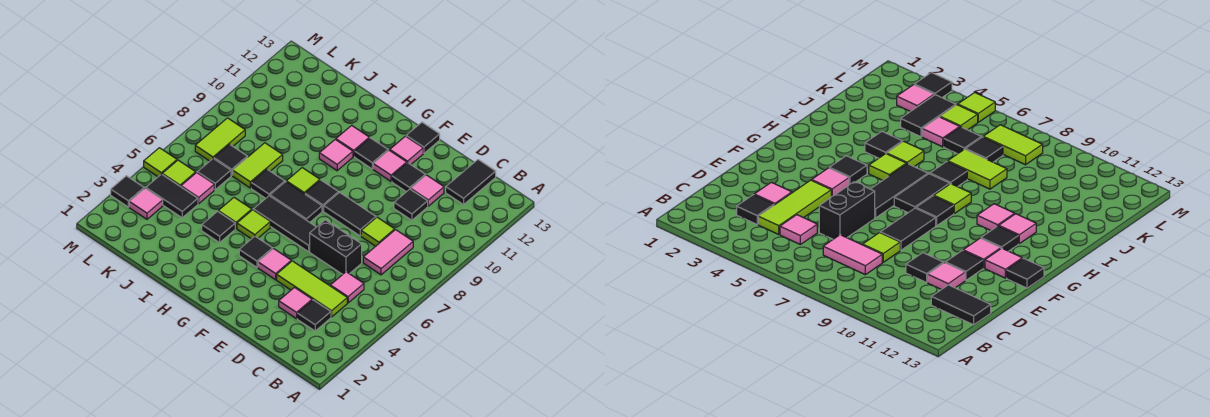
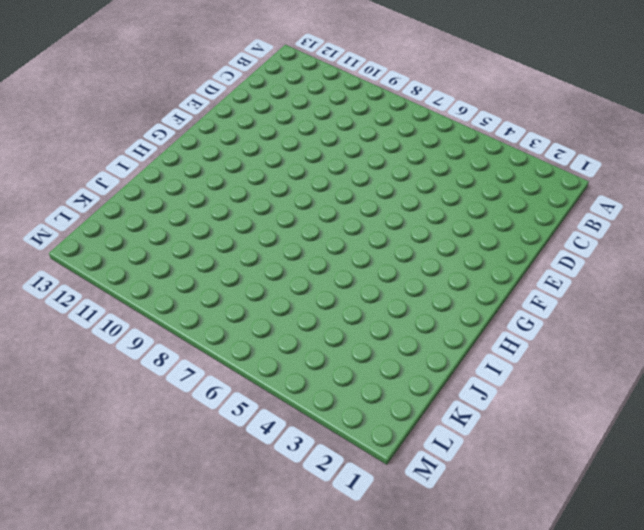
none -> black tile C3 level 1
none -> lime tile C4:E4 level 1
none -> pink tile C5 level 1
none -> pink tile C7:C8 level 1

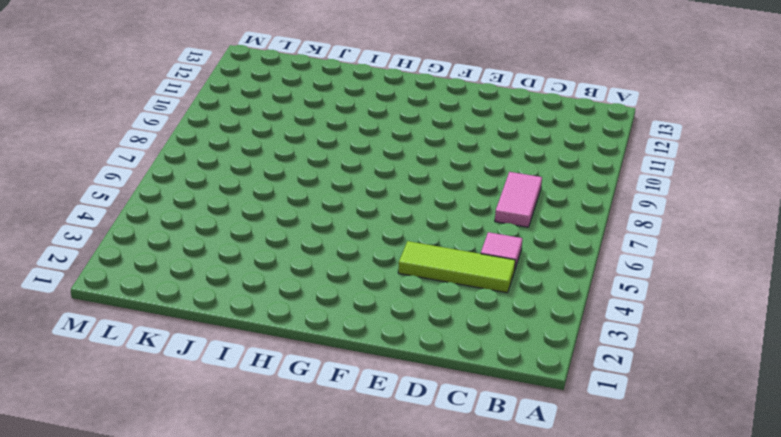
none -> black tile C3 level 1
none -> black tile C12:C13 level 1
none -> pink tile D3 level 1
none -> black brick D6:E6 level 1

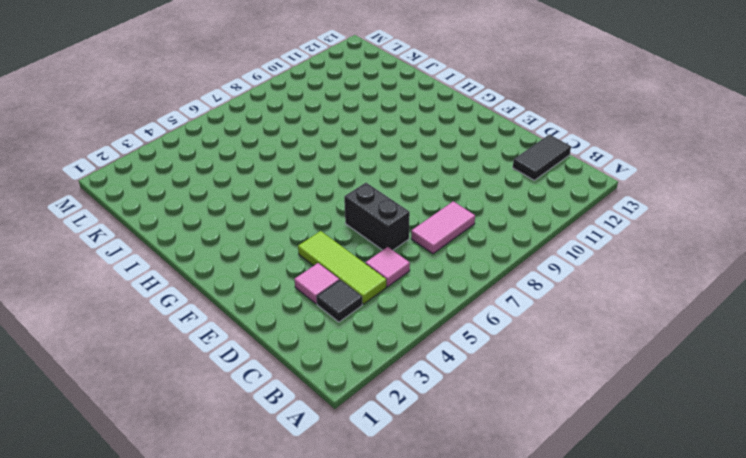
none -> lime tile D8 level 1
none -> black tile D10 level 1
none -> pink tile D11 level 1
none -> black tile E8:F8 level 1

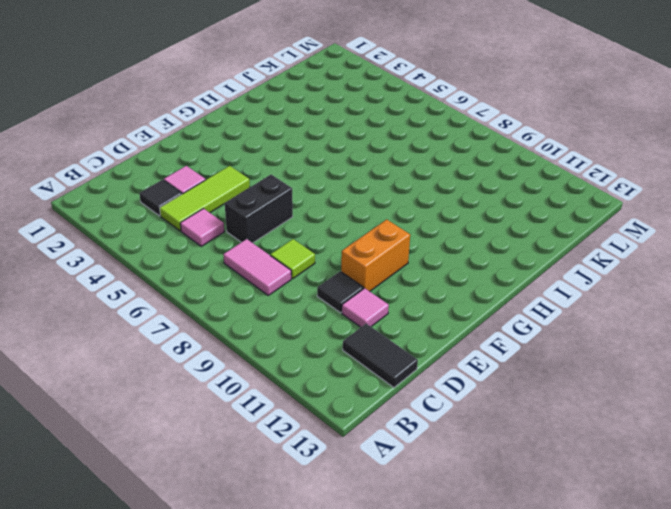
orange brick E10:F10 level 1 -> none
none -> black tile E8:F8 level 1
none -> black tile E11 level 1
none -> pink tile F4 level 1
none -> black tile F6:H6 level 1

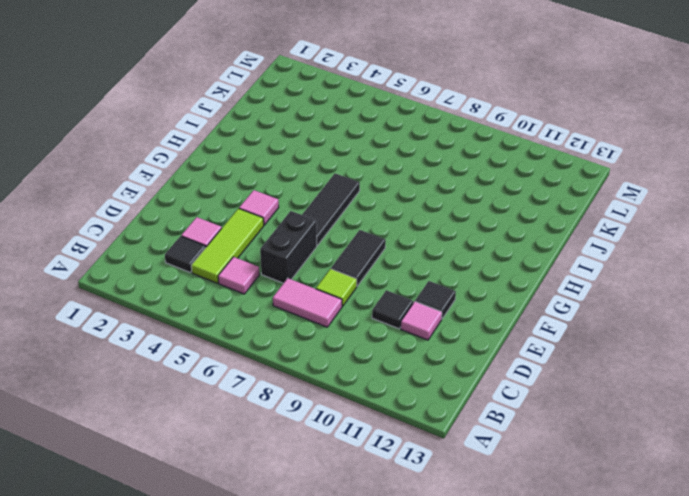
none -> black tile C12:C13 level 1
none -> pink tile F11 level 1
none -> pink tile F12 level 1
none -> black tile F13 level 1

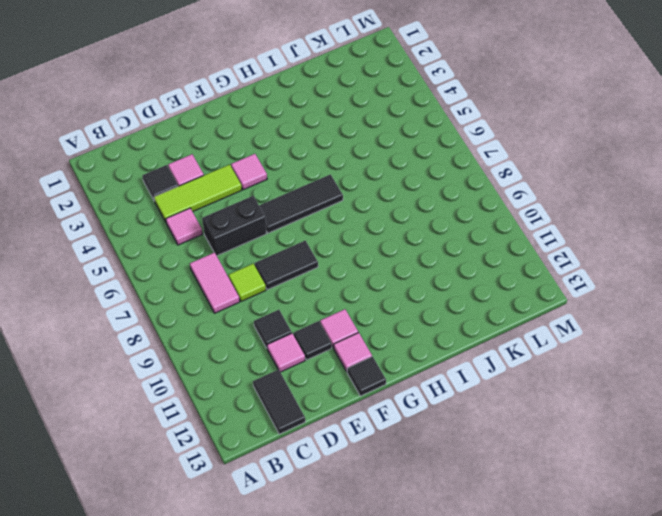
none -> black tile G4 level 1
none -> black tile G7:H7 level 1
none -> black tile G8 level 1
none -> black tile G11 level 1

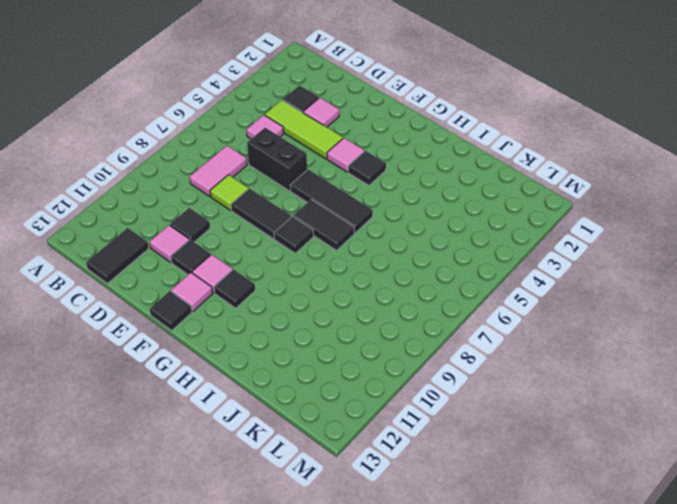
none -> lime tile H5 level 1
none -> lime tile H8 level 1
none -> pink tile H10 level 1
none -> pink tile H11 level 1

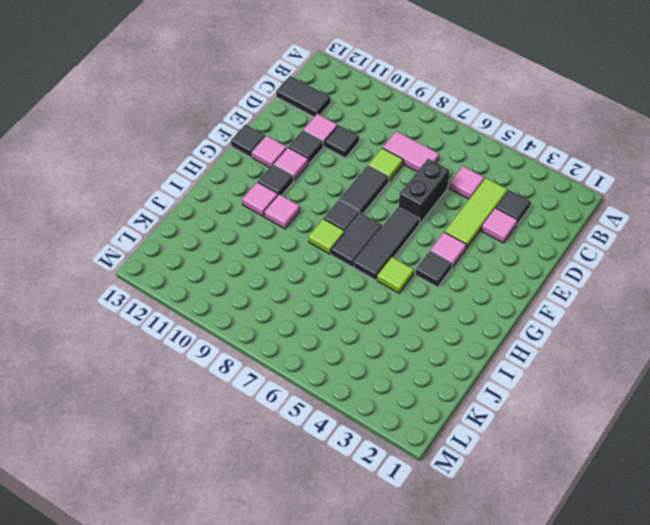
none -> black tile I4 level 1
none -> lime tile I5 level 1
none -> black tile I7 level 1
none -> lime tile J7:J8 level 1

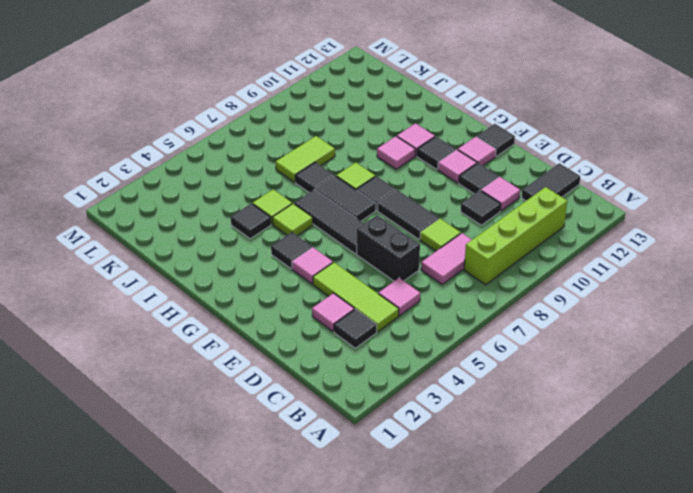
lime brick B8:B11 level 1 -> none
none -> black tile K4:L4 level 1
none -> pink tile K5 level 1
none -> black tile K6 level 1
none -> black tile K7 level 1

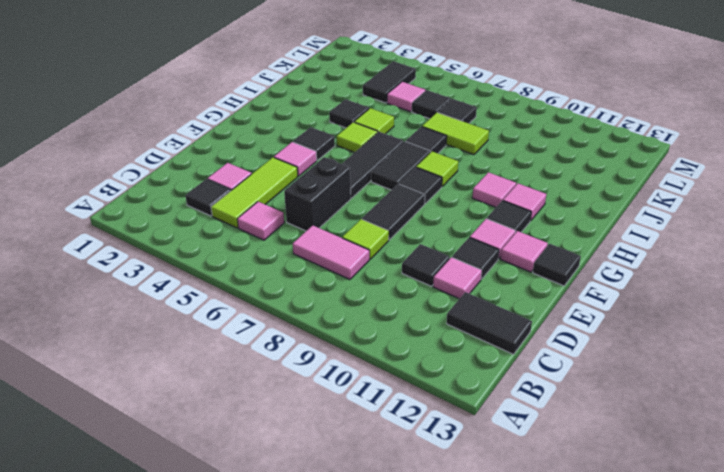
none -> pink tile L3 level 1
none -> lime tile L5 level 1
none -> lime tile L7:L8 level 1
none -> black tile M3 level 1

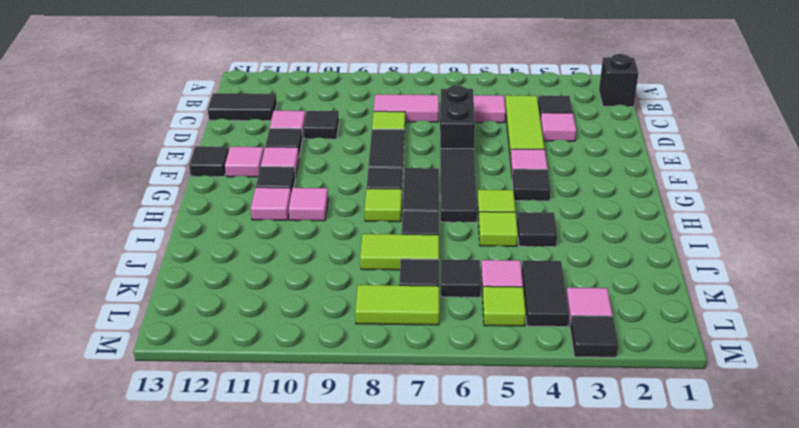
black brick B1 level 1 -> none
none -> lime tile M5 level 1

